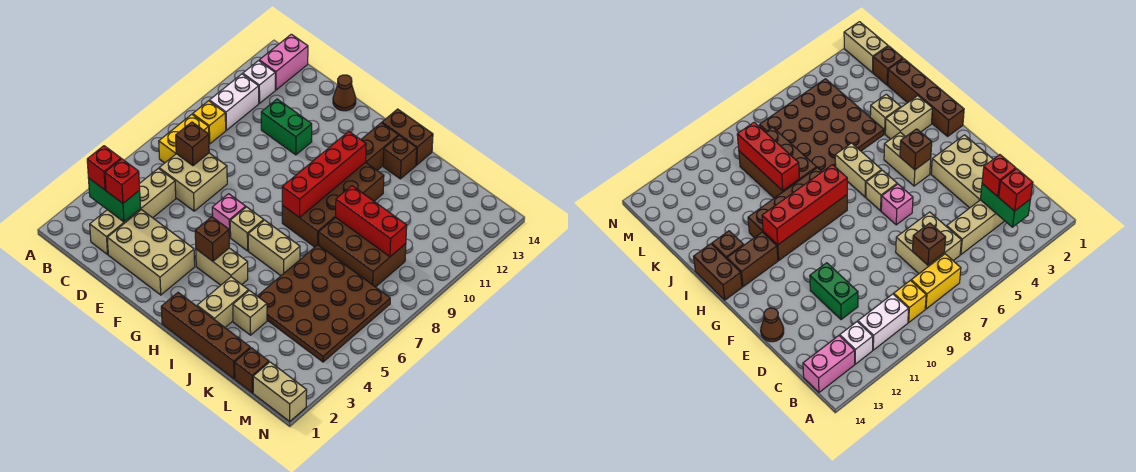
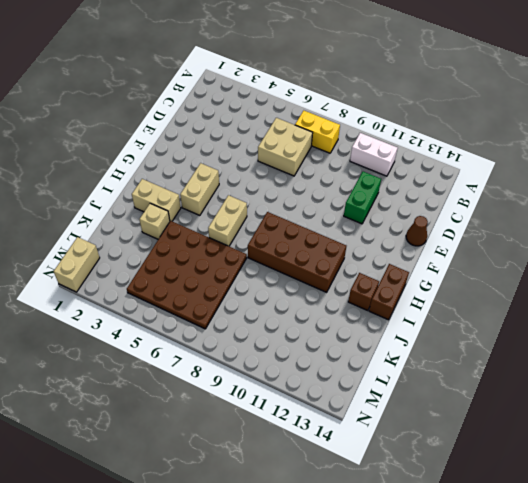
none -> yellow brick B9 level 1
none -> white brick B12 level 1
none -> pink brick B13:B14 level 1
none -> tan brick C2:C5 level 1

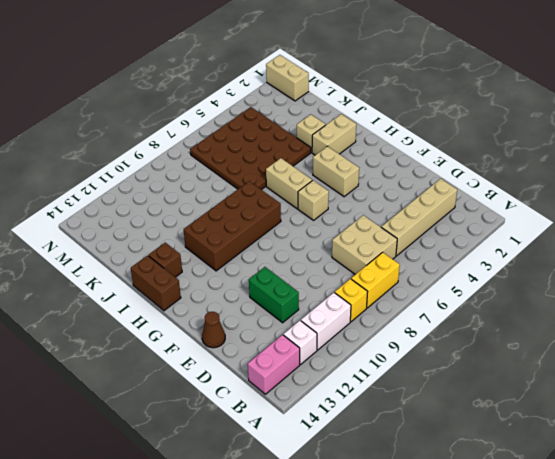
none -> tan brick D2:F3 level 1
none -> pink brick F6 level 1
none -> brown brick H1:K1 level 1
none -> brown brick H12:H13 level 1

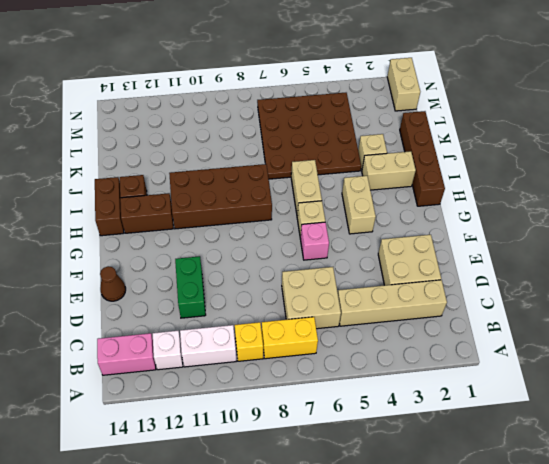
tan brick D2:E3 level 1 -> tan brick D2:F3 level 1
none -> brown brick J8:L9 level 1
none -> brown brick L1 level 1
none -> green brick B3:C3 level 2
none -> brown brick C7 level 2

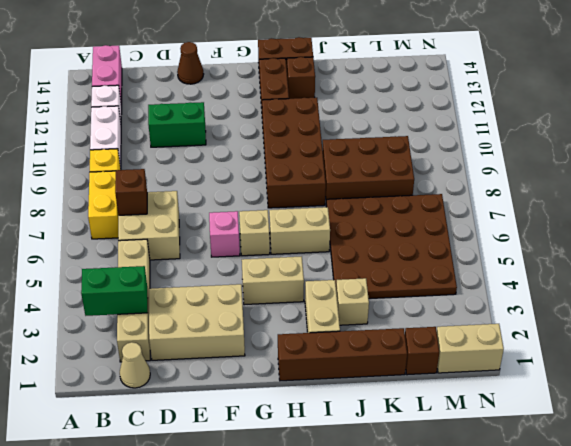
tan cone C1 level 1 -> none
none -> brown brick G4 level 2
none -> red brick H8:H11 level 2
none -> red brick J9:L9 level 2
none -> red brick B3 level 3

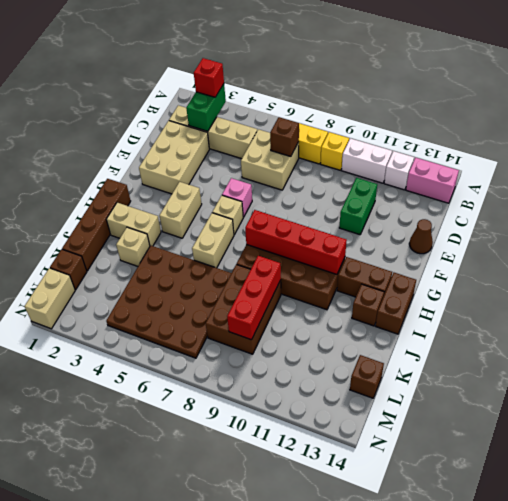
brown brick L14 level 1 -> brown brick G4 level 2
none -> red brick C3 level 3

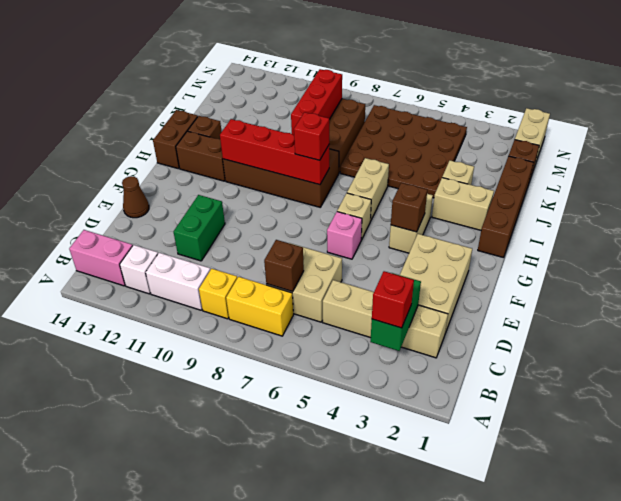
red brick H8 level 3 -> red brick C3 level 3

